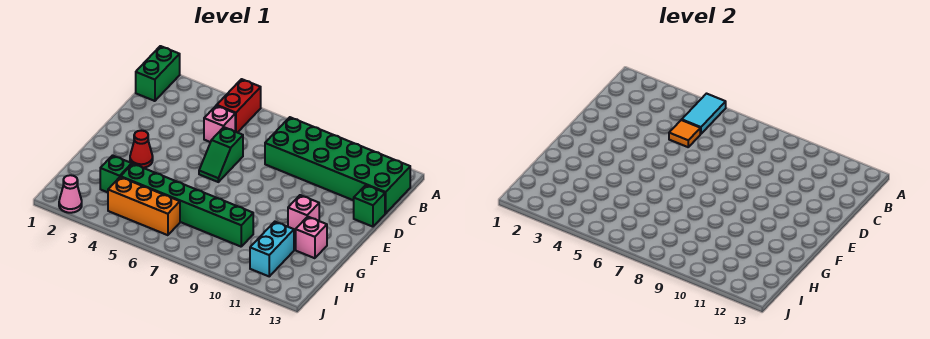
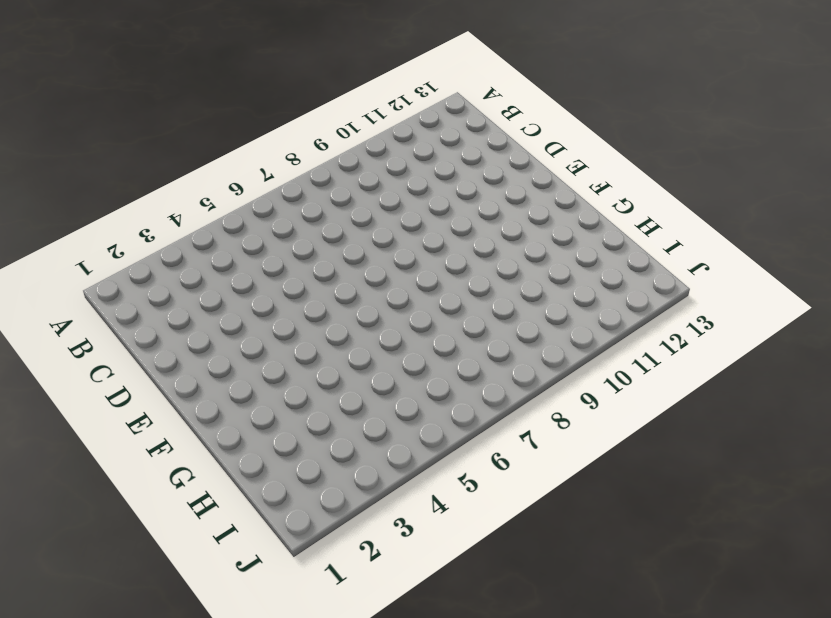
none -> green brick A1:B1 level 1
none -> red brick A5:B5 level 1
none -> green brick B8:C13 level 1

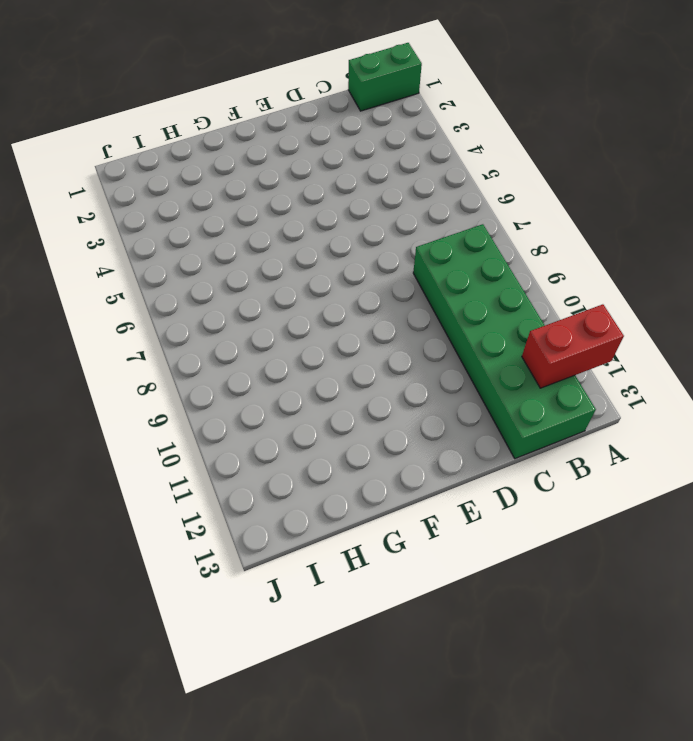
red brick A12:B12 level 2 -> red brick A5:B5 level 1
none -> pink brick C5 level 1
none -> green slope D6:E6 level 1 top D
none -> green brick D13 level 1

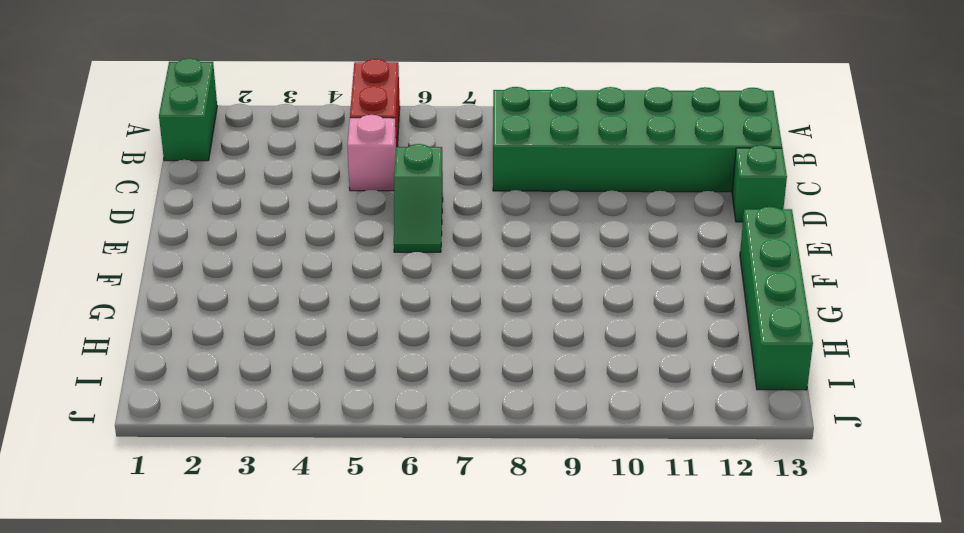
green brick F13:I13 level 1 -> none
none -> red cone F3 level 1
none -> pink brick F11 level 1
none -> pink brick G12 level 1

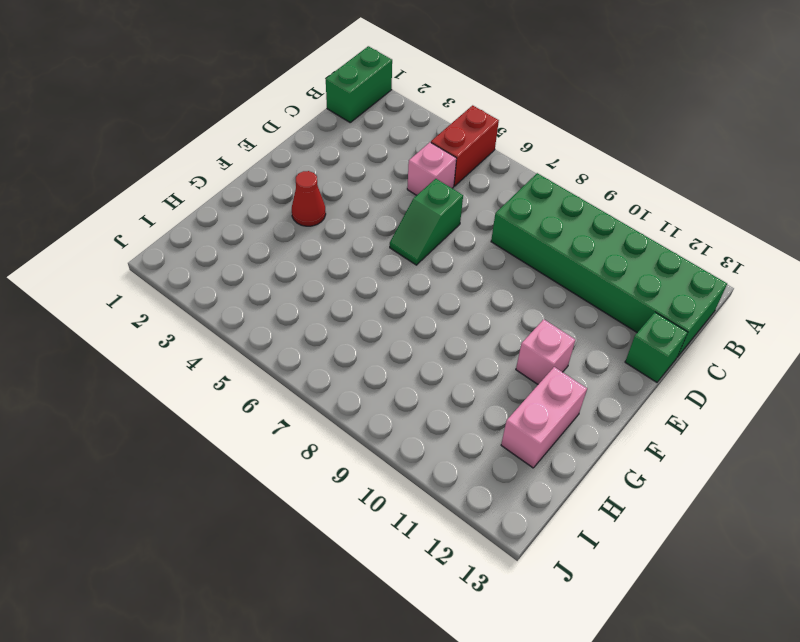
pink brick G12:H12 level 1 -> pink brick G12 level 1
none -> green brick H3 level 1
none -> green brick H4:H9 level 1
none -> cyan brick H11:I11 level 1

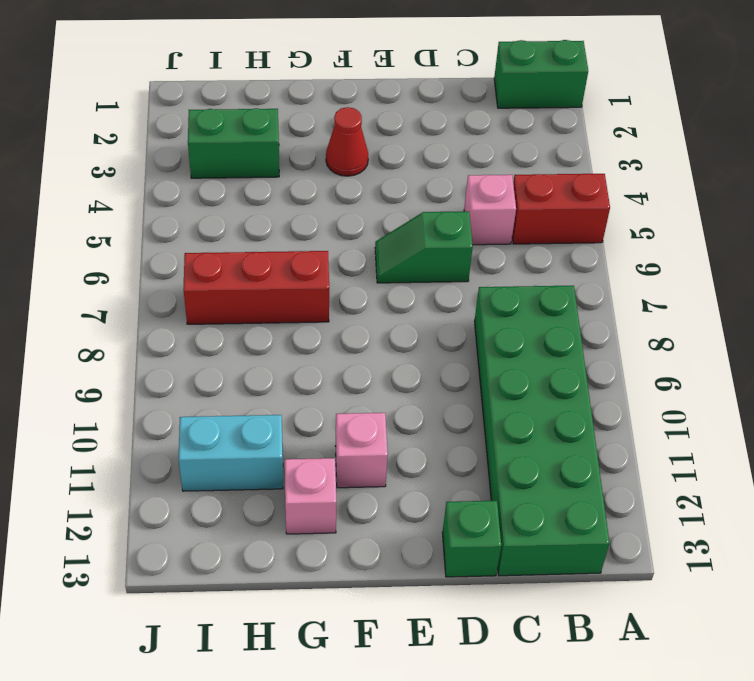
red brick G7:I7 level 1 -> green brick H4:H9 level 1
green brick H3:I3 level 1 -> green brick H3 level 1
none -> orange brick I4:I6 level 1
none -> pink cone J2 level 1
none -> cyan tile A5:B5 level 2

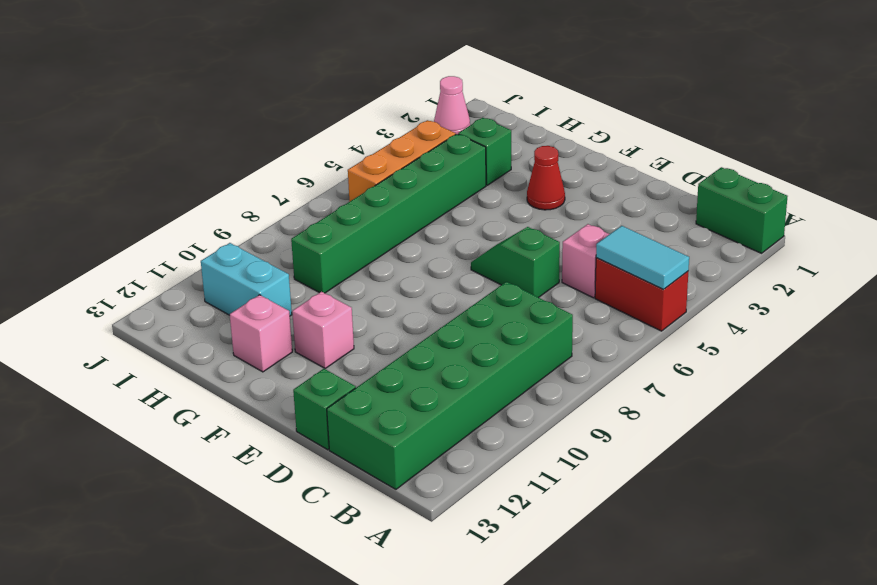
none -> orange tile C5 level 2

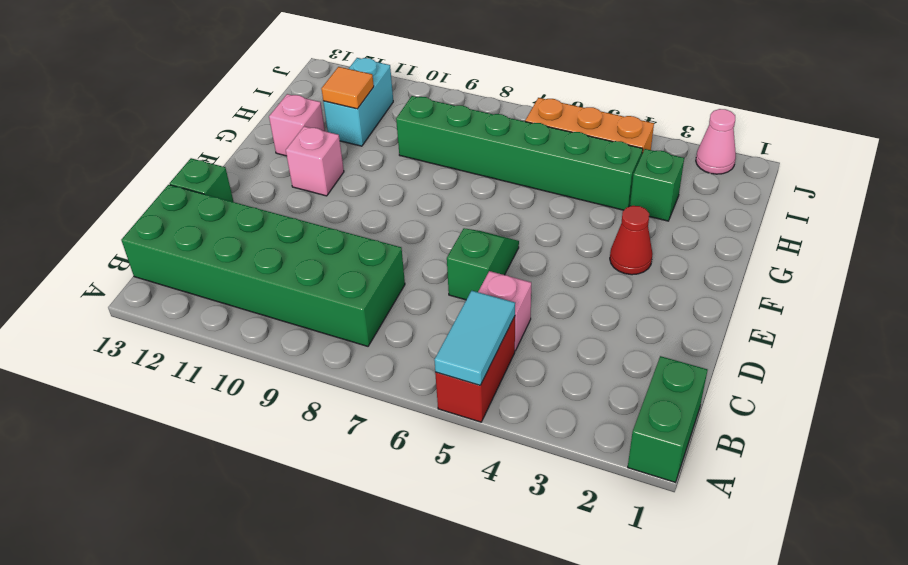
orange tile H11 level 2 -> orange tile C5 level 2

